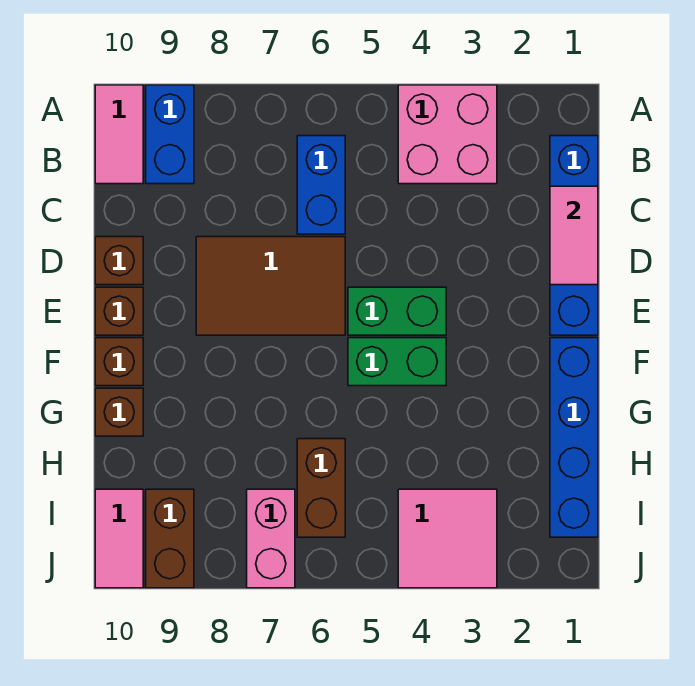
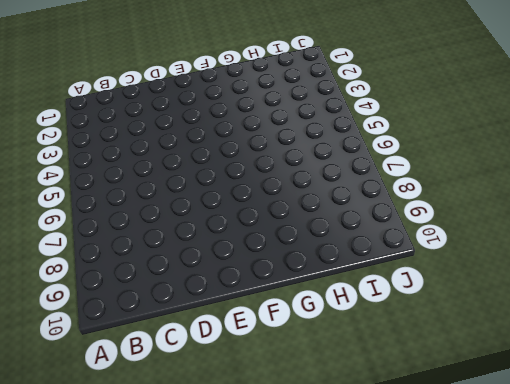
none -> pink brick A3:B4 level 1
none -> blue brick A9:B9 level 1
none -> pink tile A10:B10 level 1

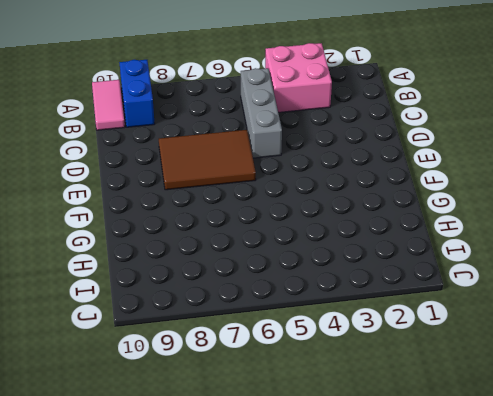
grey brick B5:D5 level 1 -> none
none -> blue brick B1:E1 level 1
none -> blue brick B6:C6 level 1
none -> brown brick D10 level 1

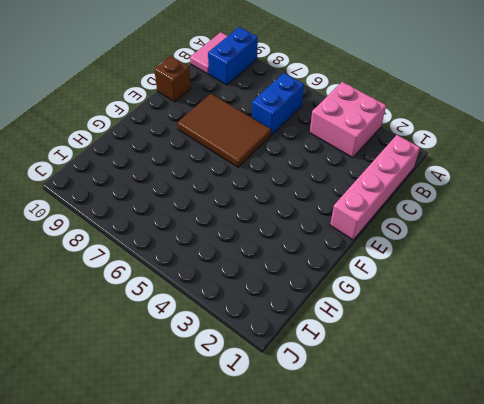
pink brick B1:E1 level 1 -> blue brick B1:E1 level 1
none -> green brick E4:E5 level 1
none -> brown brick E10 level 1
none -> blue brick F1:I1 level 1

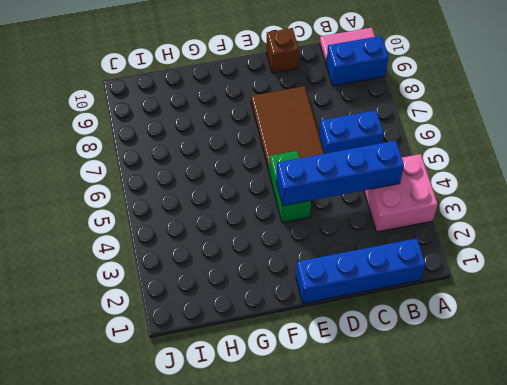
blue brick B4:E4 level 2 -> blue brick F1:I1 level 1
none -> brown brick E10 level 1
none -> green brick F4:F5 level 1
none -> brown brick F10 level 1

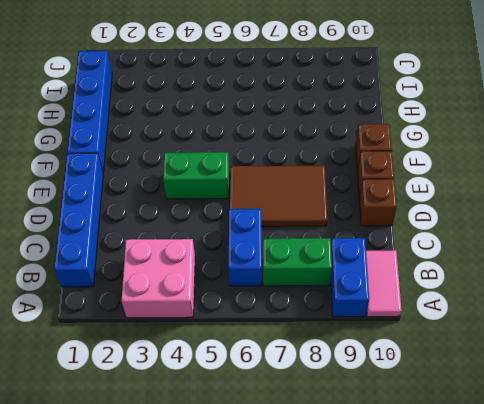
green brick B7:B8 level 1 -> green brick F4:F5 level 1
none -> brown brick G10 level 1
none -> brown brick H6:I6 level 1
none -> pink tile I3:J4 level 1

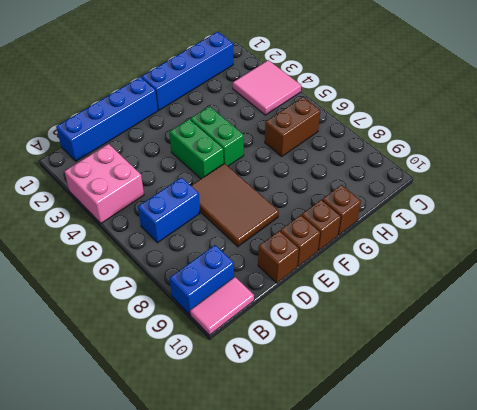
none -> pink brick I7:J7 level 1
none -> brown brick I9:J9 level 1
none -> pink tile I10:J10 level 1

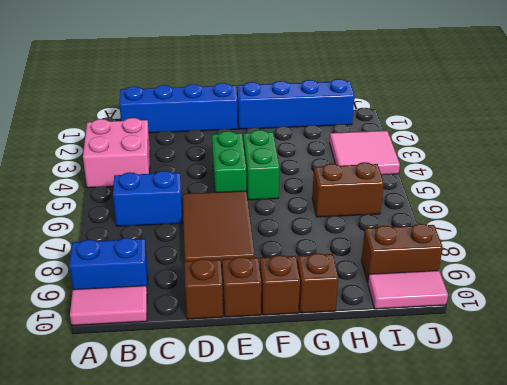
none -> pink brick I7:J7 level 1
none -> pink tile C1:D1 level 2

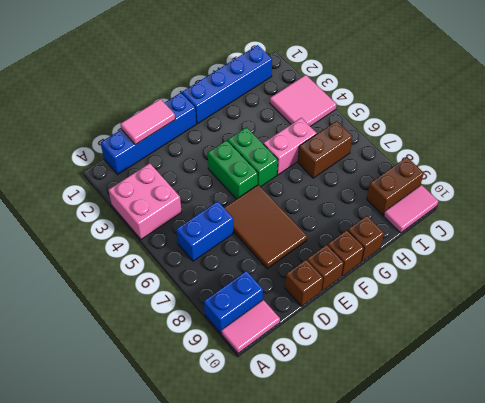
pink brick G5:H5 level 1 -> pink brick I7:J7 level 1

